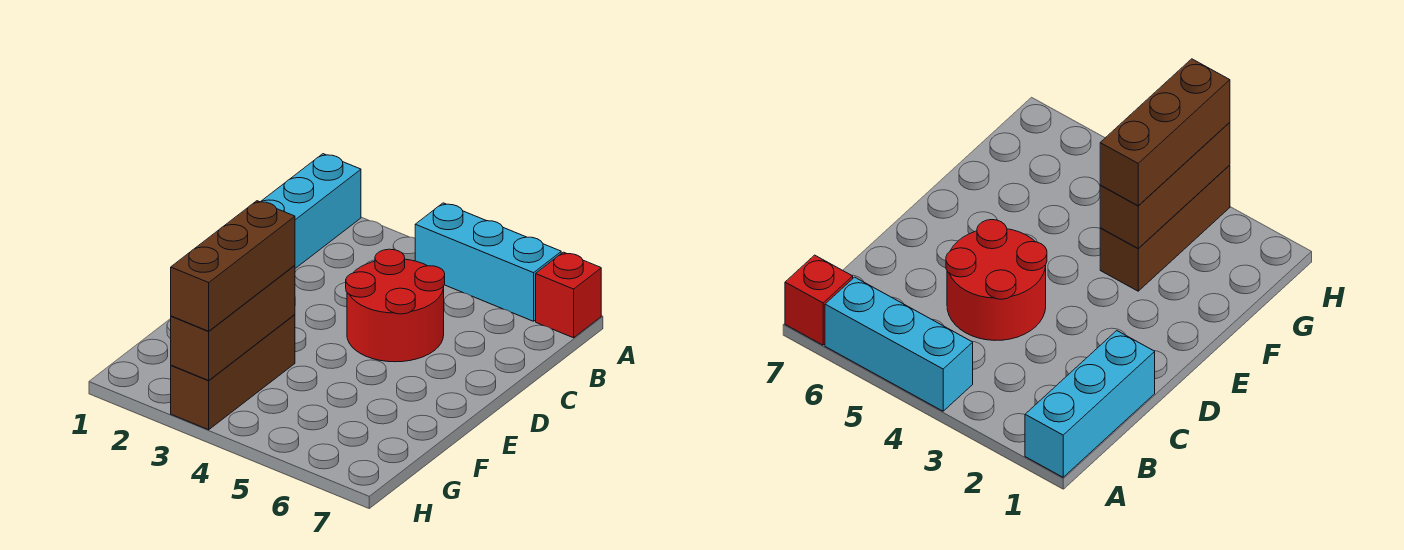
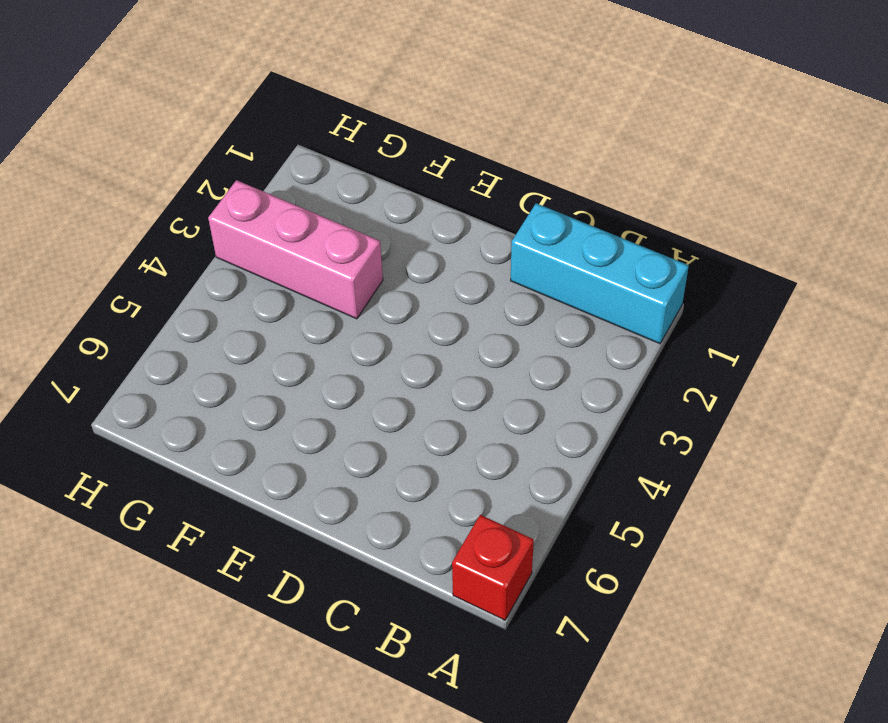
pink brick F3:H3 level 1 -> brown brick F3:H3 level 1
none -> cyan brick A4:A6 level 1
none -> red round brick C4:D5 level 1

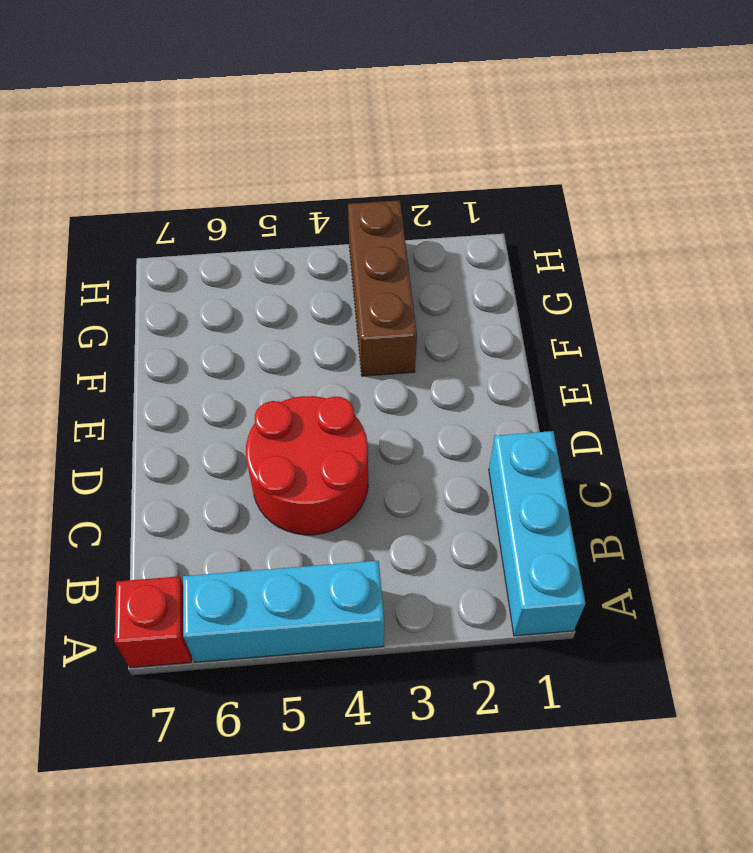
none -> brown brick F3:H3 level 2
none -> brown brick F3:H3 level 3

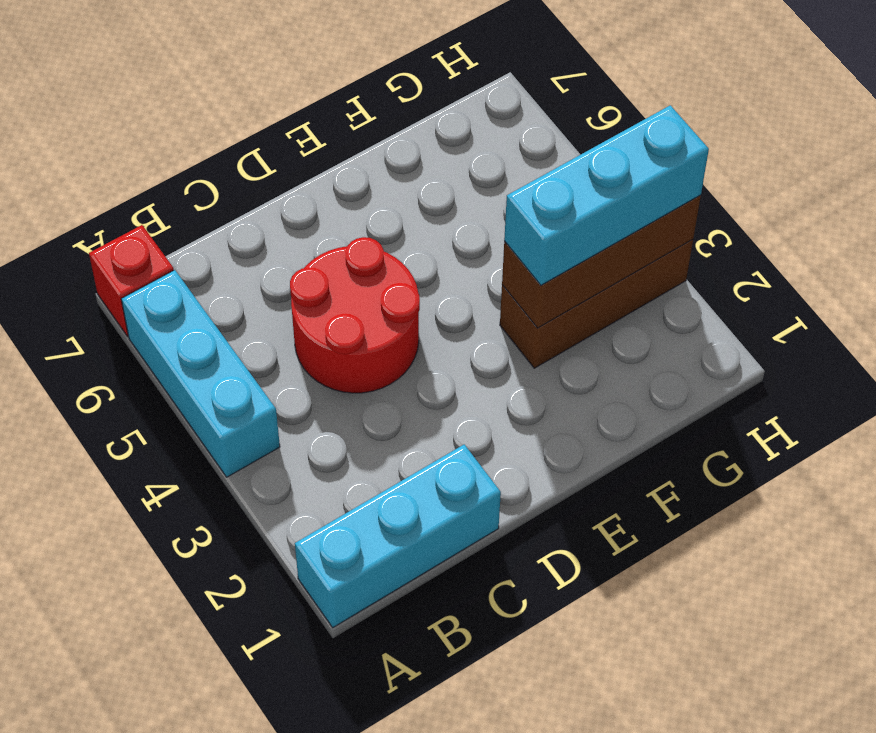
cyan brick F3:H3 level 3 -> brown brick F3:H3 level 3

